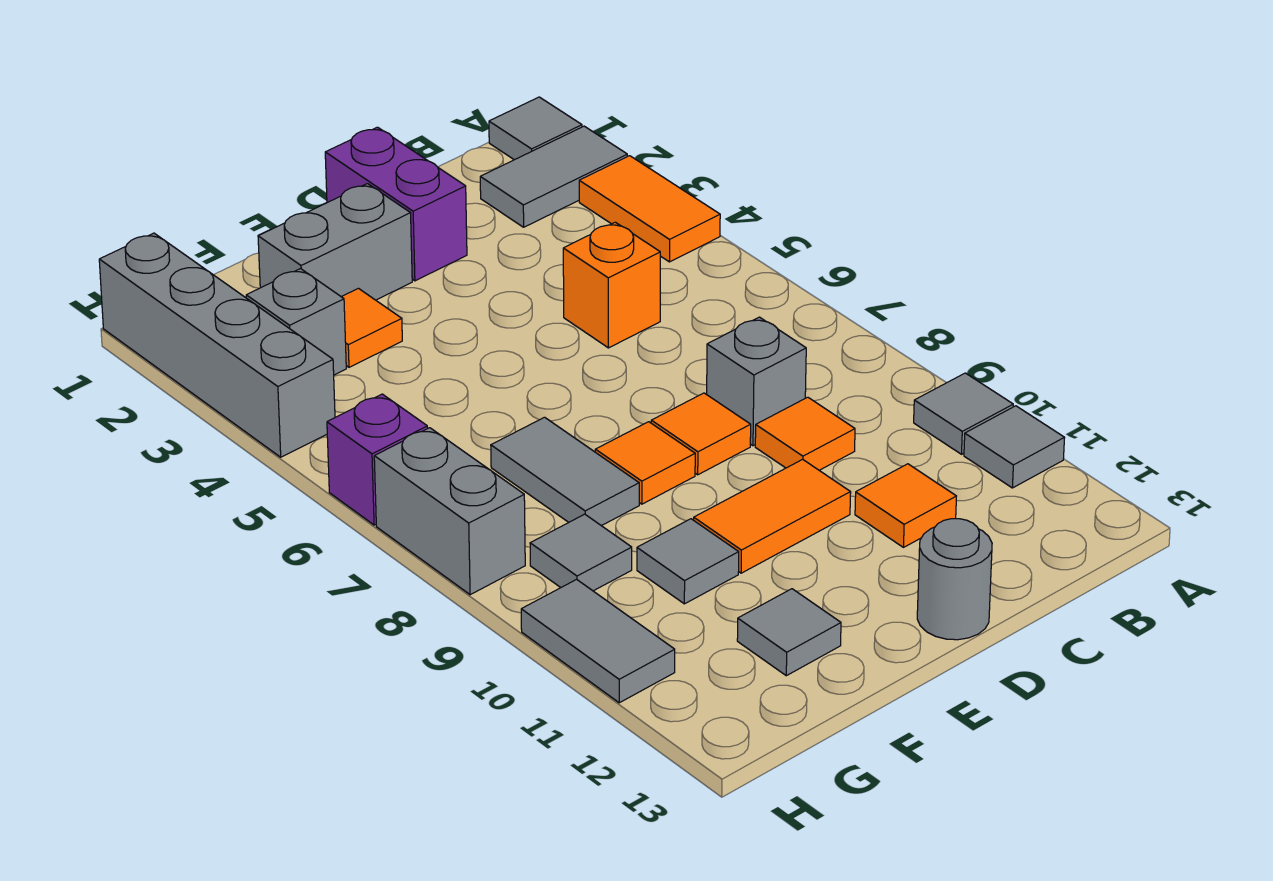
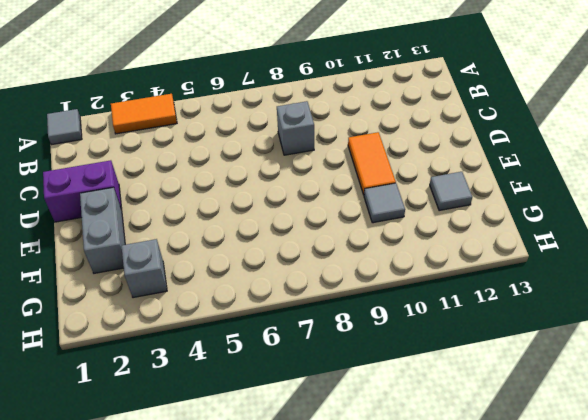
none -> grey tile A2:B2 level 1
none -> grey tile A10 level 1
none -> grey tile A11 level 1

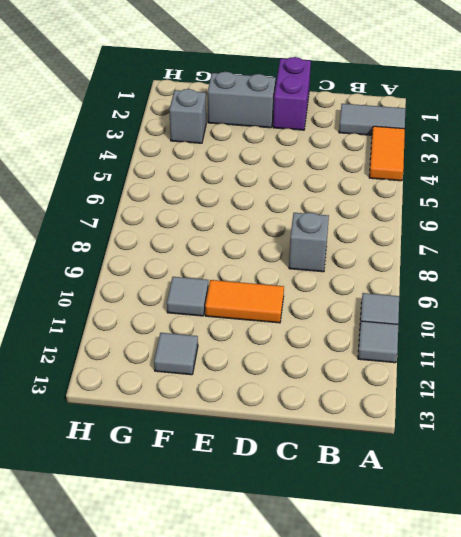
none -> grey tile A1 level 1
none -> orange brick C5 level 1
none -> orange tile C9 level 1

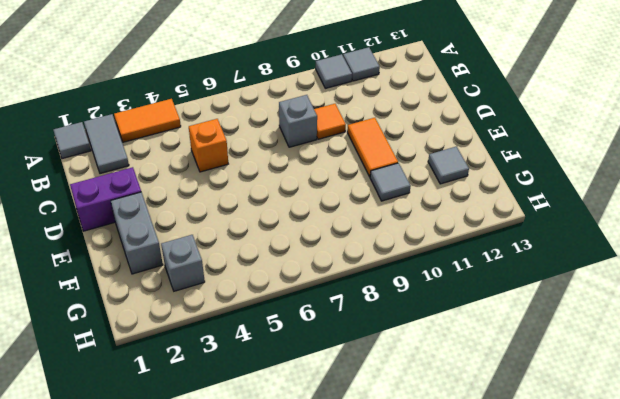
none -> orange tile C11 level 1
none -> orange tile D8 level 1
none -> grey round brick D13 level 1

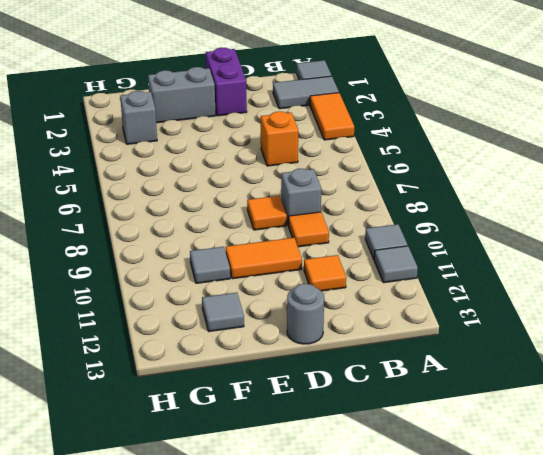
none -> orange tile E8 level 1
none -> orange tile F3 level 1
none -> grey tile F7:F8 level 1

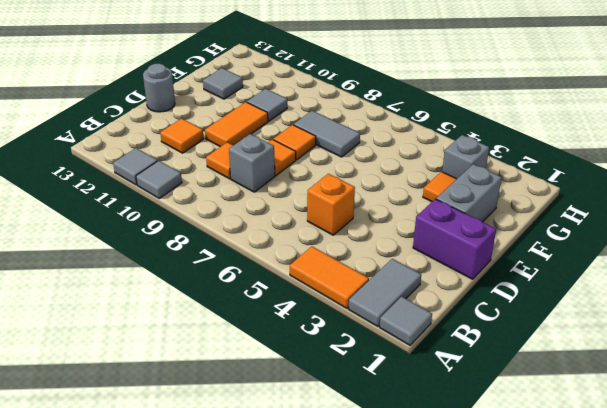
none -> grey tile G9 level 1
none -> grey brick H1:H4 level 1
none -> purple brick H6 level 1

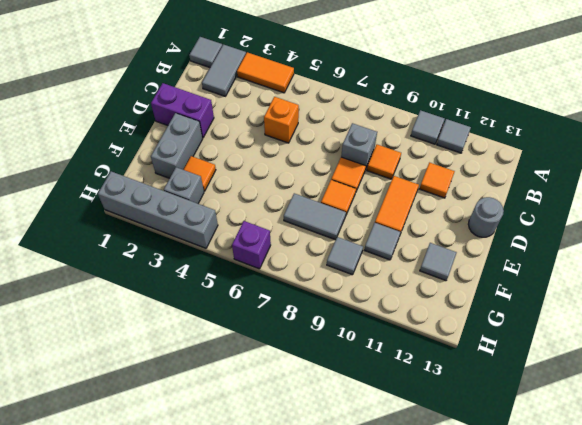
none -> grey brick H7:H8 level 1
none -> grey tile H10:H11 level 1

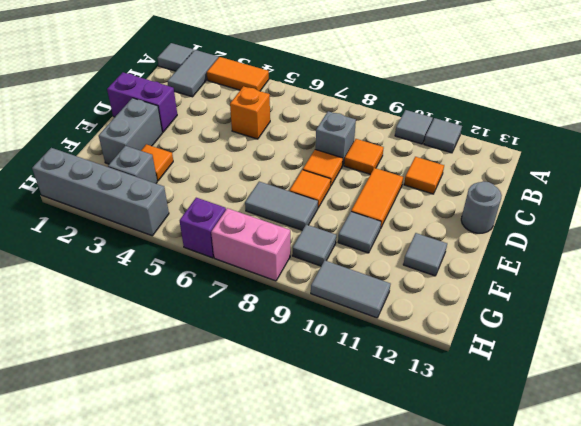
pink brick H7:H8 level 1 -> grey brick H7:H8 level 1

